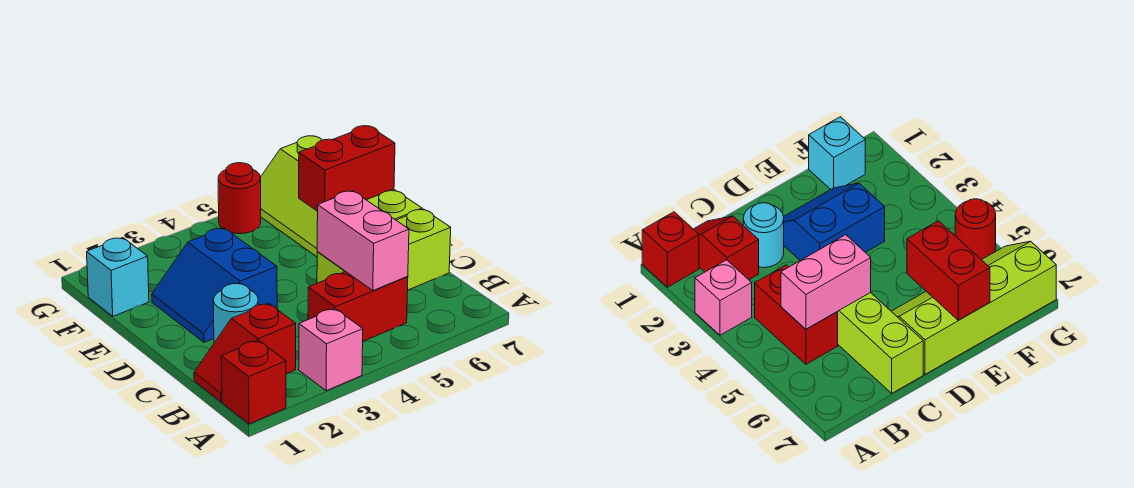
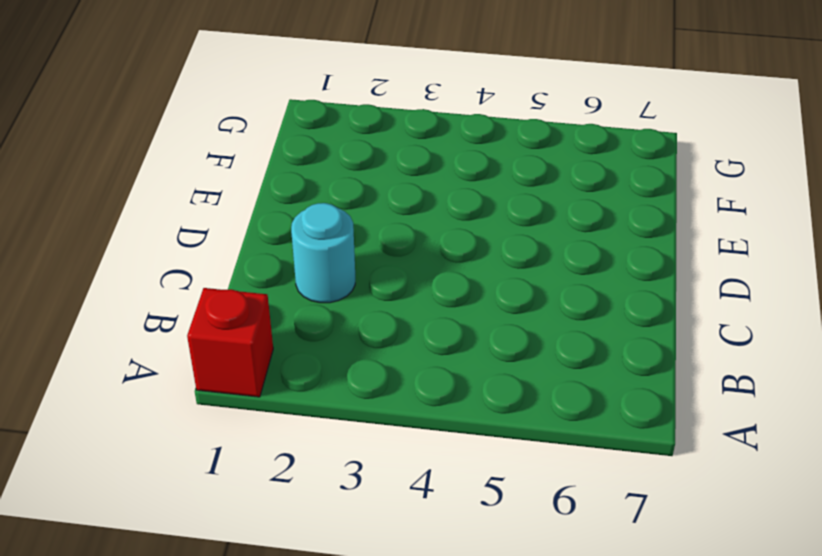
none -> pink brick A3 level 1
none -> red slope B1:B2 level 1 top 2
none -> red brick B4:B5 level 1

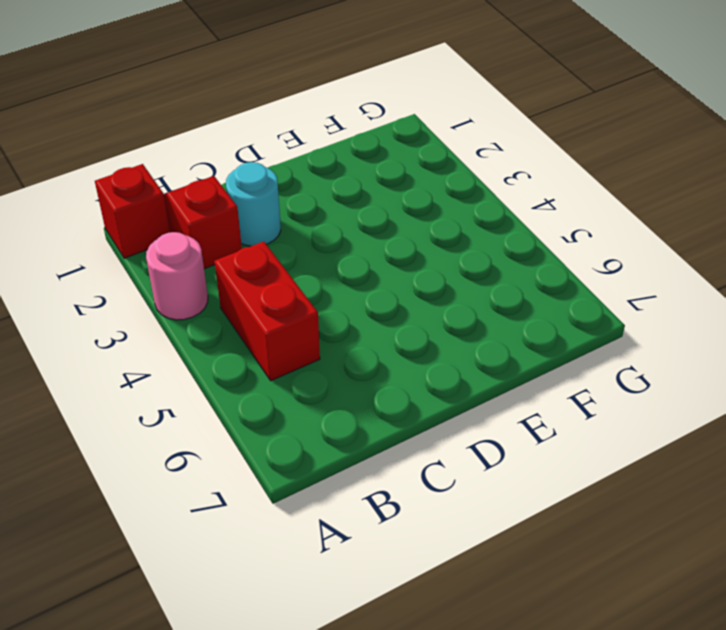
pink round brick A3 level 1 -> pink brick A3 level 1
none -> lime brick C5:C7 level 1
none -> blue slope D2:E3 level 1 top 3
none -> lime slope D6:G7 level 1 top 7

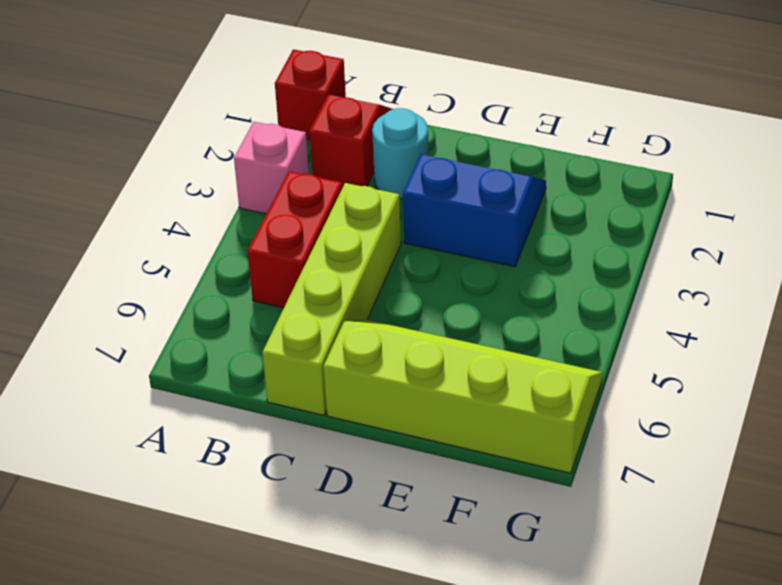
lime brick C4:C7 level 1 -> lime brick C5:C7 level 1
none -> cyan brick F1 level 1
none -> red round brick G5 level 1
none -> pink brick B5:C5 level 2

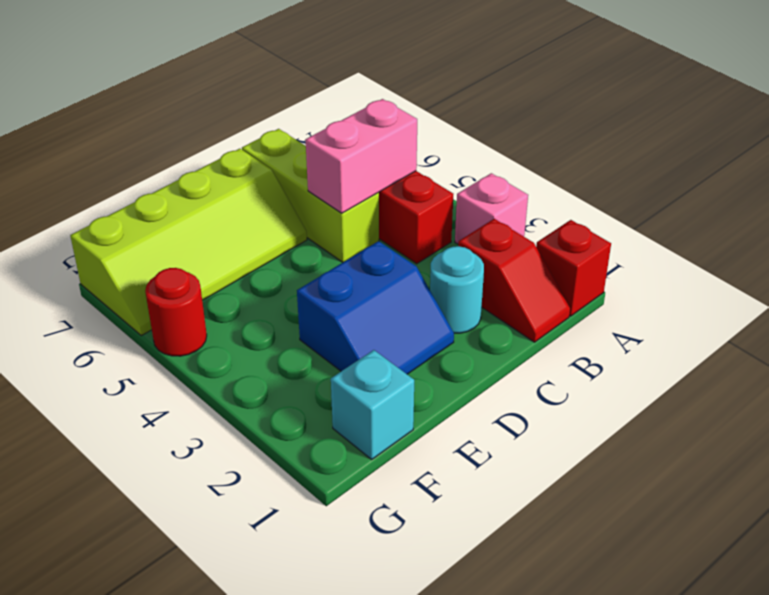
none -> red brick E6:E7 level 2

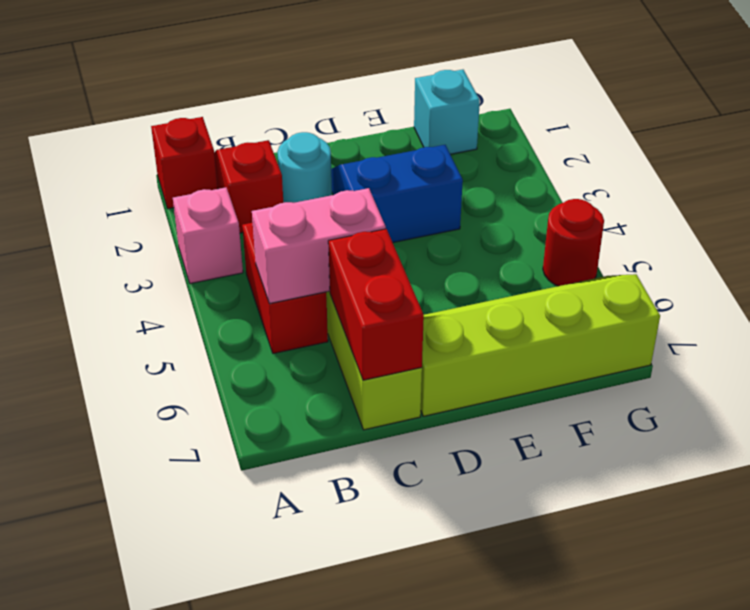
red brick C6:C7 level 2 -> red brick E6:E7 level 2

